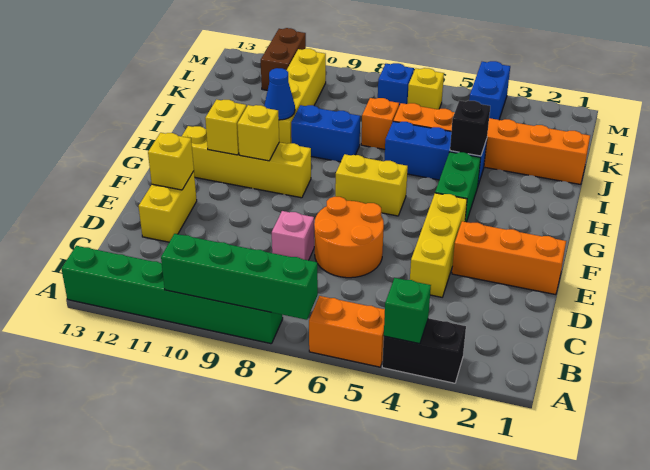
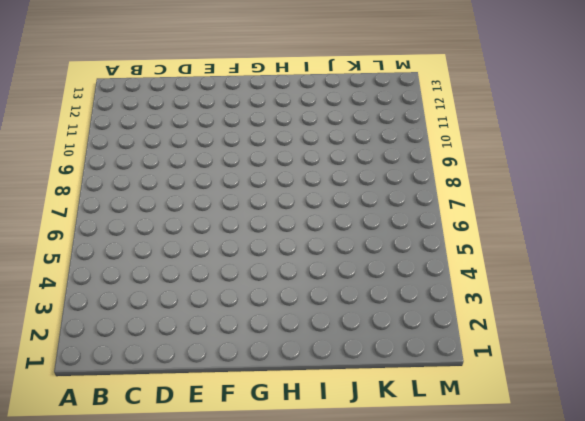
none -> black brick A3:A4 level 1
none -> orange brick A5:A6 level 1
none -> green brick A8:A13 level 1

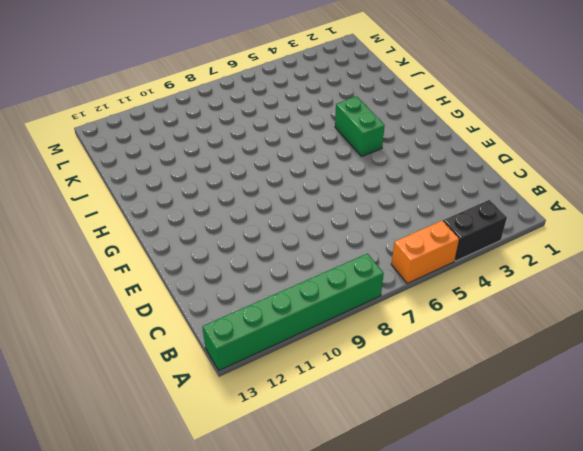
none -> yellow brick D4:F4 level 1
none -> orange round brick D6:E7 level 1
none -> pink brick D8 level 1

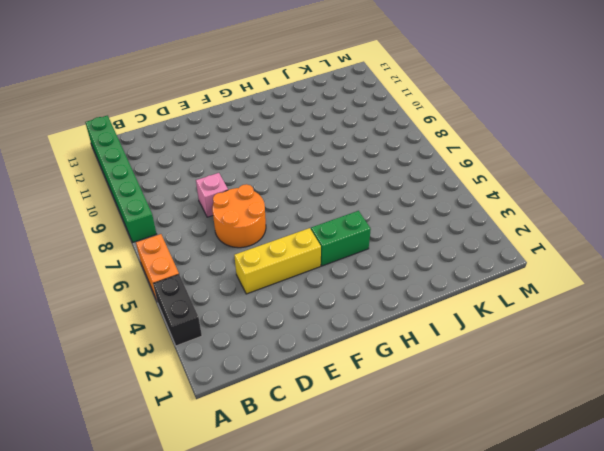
none -> yellow brick D12:E12 level 1
none -> orange brick E1:E3 level 1
none -> yellow brick G6:G7 level 1

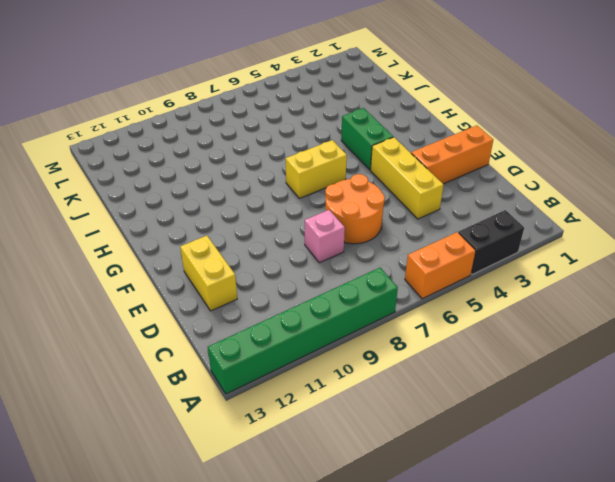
none -> yellow brick G9:G12 level 1
none -> blue brick I4:I6 level 1
none -> blue brick I8:I9 level 1

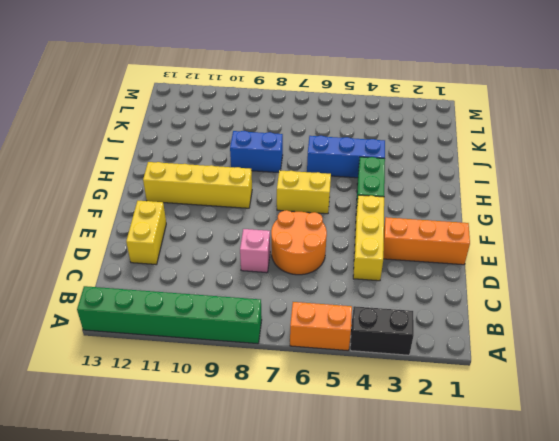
none -> yellow brick I10:L10 level 1
none -> orange brick J1:J6 level 1
none -> orange brick J7 level 1

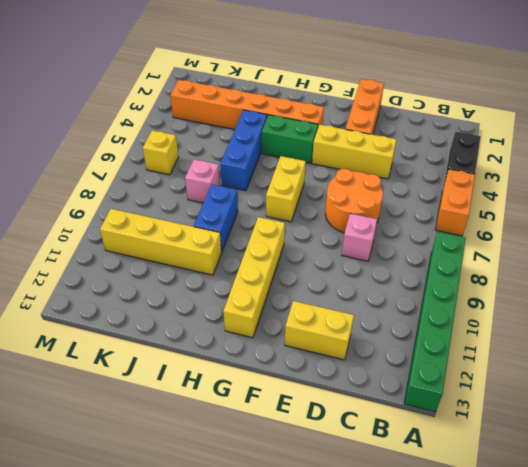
orange brick G3:L3 level 1 -> orange brick J1:J6 level 1
pink brick J7 level 1 -> orange brick J7 level 1
none -> blue brick L4:M4 level 1
none -> blue brick L7 level 1
none -> brown brick L11:M11 level 1

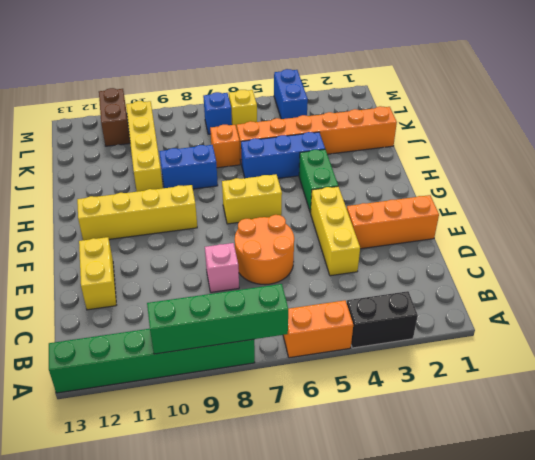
none -> green brick A4 level 2
none -> yellow brick E12 level 2
none -> yellow brick G10 level 2

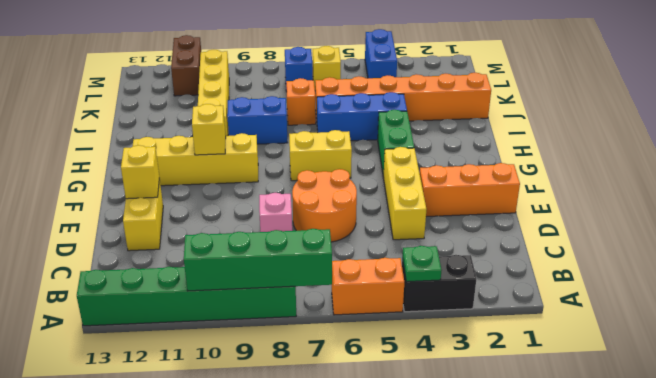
green plate A4 level 2 -> green brick A4 level 2
none -> yellow brick G11 level 2
none -> black brick I4 level 2
none -> blue cone I10 level 2

